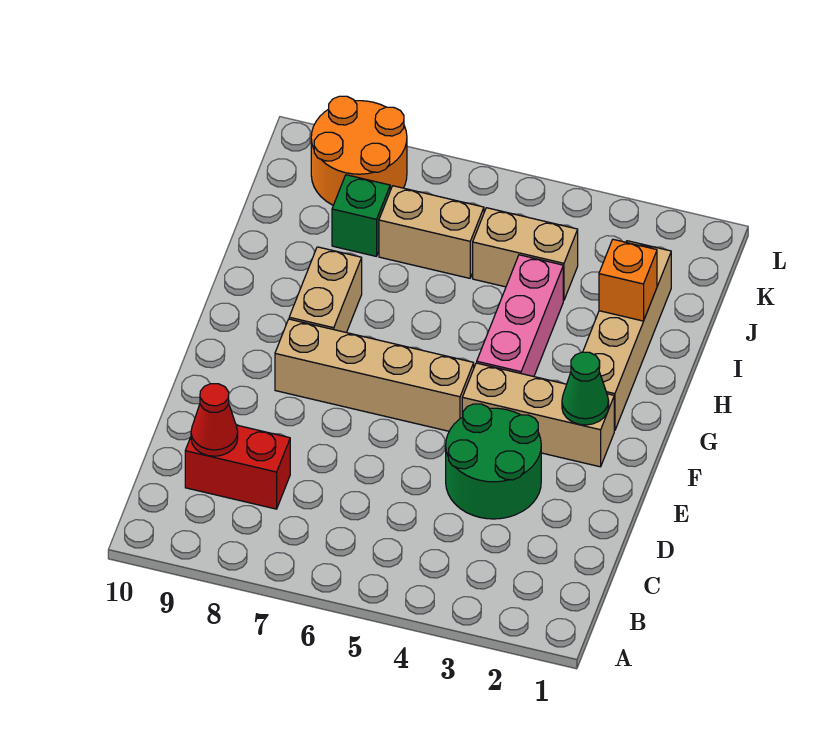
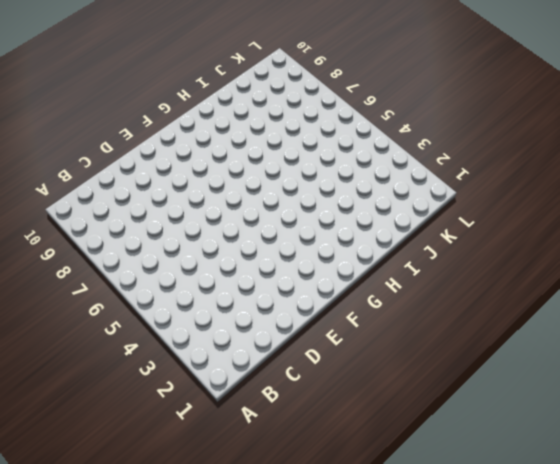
none -> red brick C8:C9 level 1
none -> green round brick D3:E4 level 1
none -> tan brick F2:F4 level 1

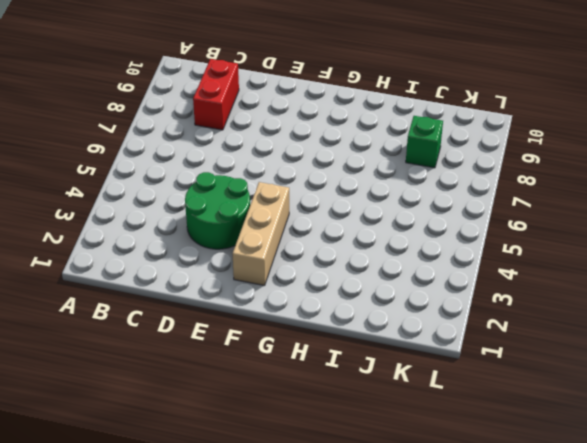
none -> tan brick F5:F8 level 1
none -> tan brick G2:J2 level 1
none -> pink brick G4:I4 level 1

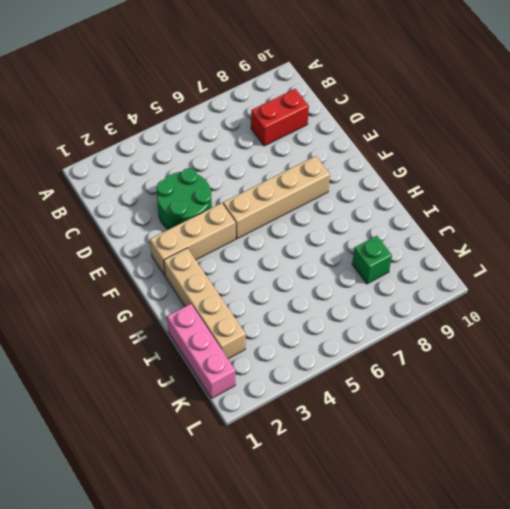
pink brick I1:K1 level 1 -> pink brick G4:I4 level 1
none -> tan brick G8:H8 level 1
none -> tan brick J4:J5 level 1
none -> tan brick J6:J7 level 1

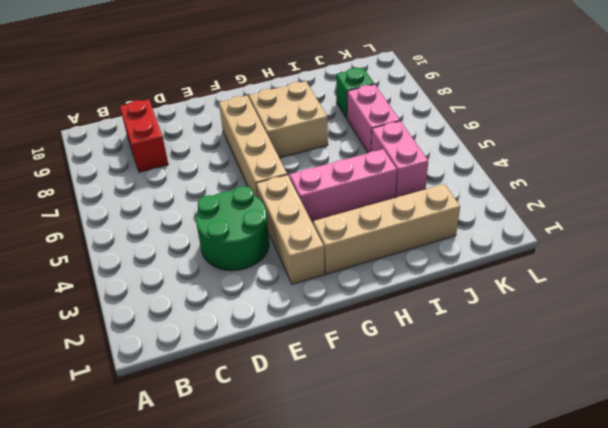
tan brick G7:H8 level 1 -> tan brick G8:H8 level 1
pink brick J4:J5 level 1 -> tan brick J4:J5 level 1
pink brick J6:J7 level 1 -> tan brick J6:J7 level 1
none -> orange round brick K8:L9 level 1
none -> red cone C9 level 2
none -> green cone F2 level 2

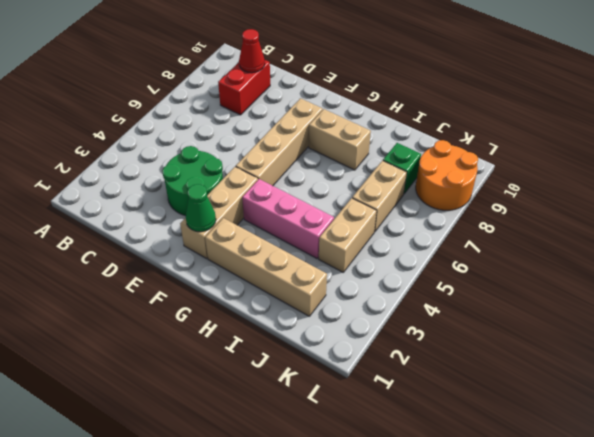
none -> orange brick I2 level 2

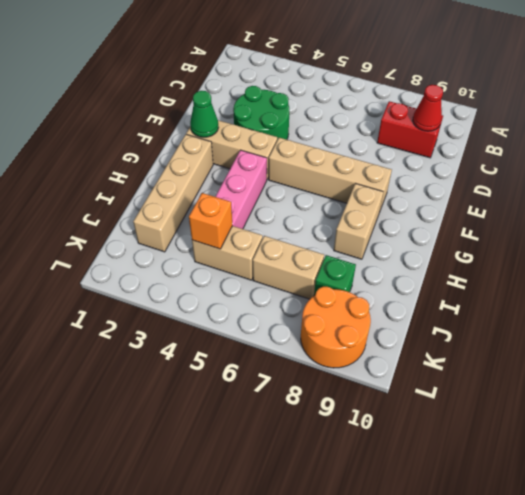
orange brick J4 level 2 -> orange brick I2 level 2

